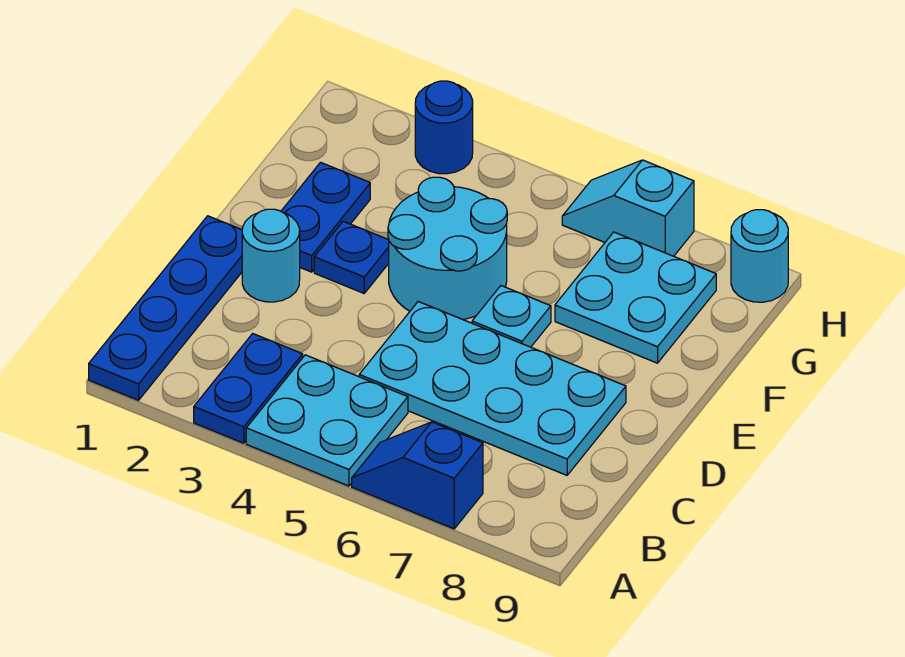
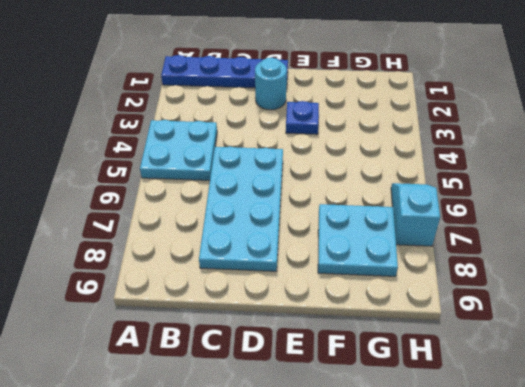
none -> blue plate A3:B3 level 1
none -> blue slope A6:A7 level 1 top 7
none -> blue plate E2:F2 level 1

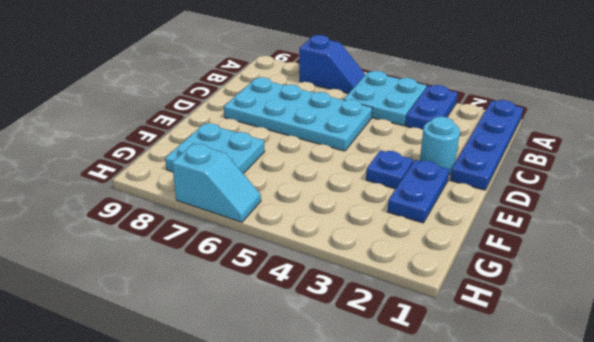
none -> cyan round brick E4:F5 level 1
none -> cyan plate E6 level 1
none -> blue round brick H3 level 1

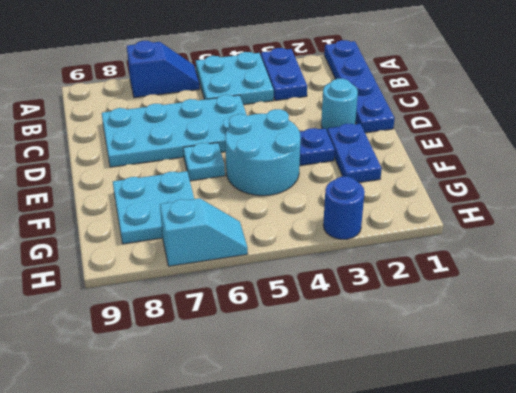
none -> cyan round brick H9 level 1

